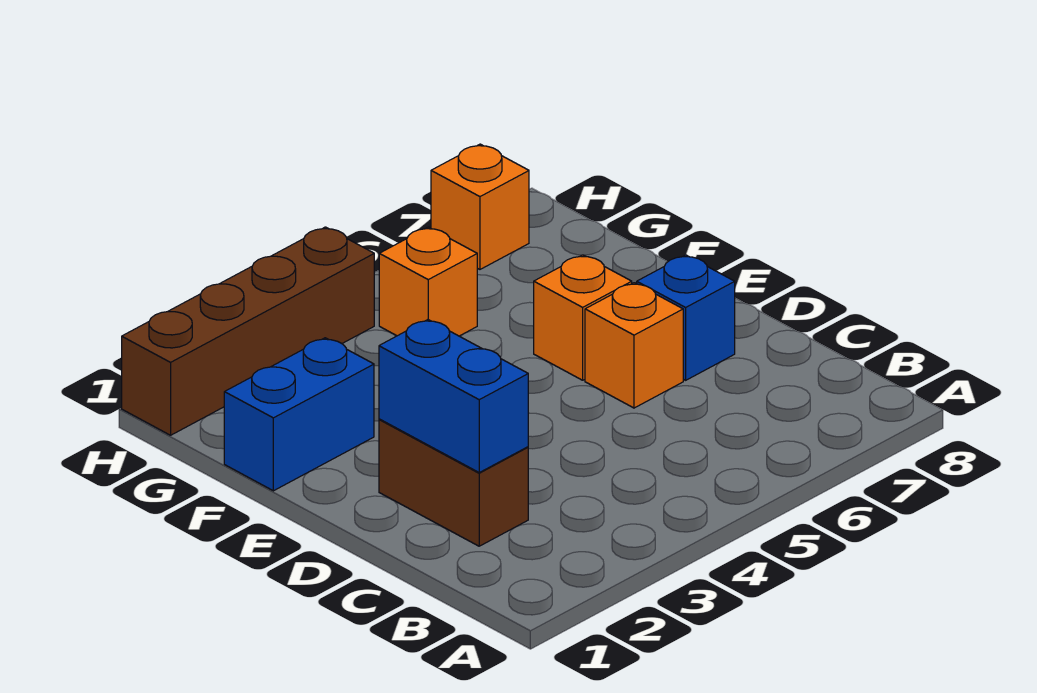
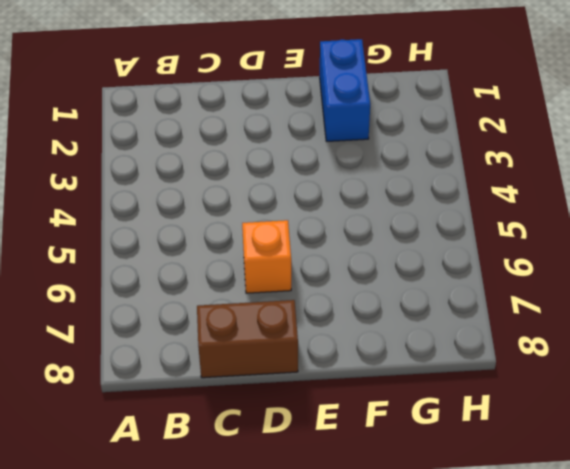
brown brick C8:D8 level 1 -> brown brick C2:D2 level 1
none -> blue brick D7 level 1
none -> orange brick E6 level 1

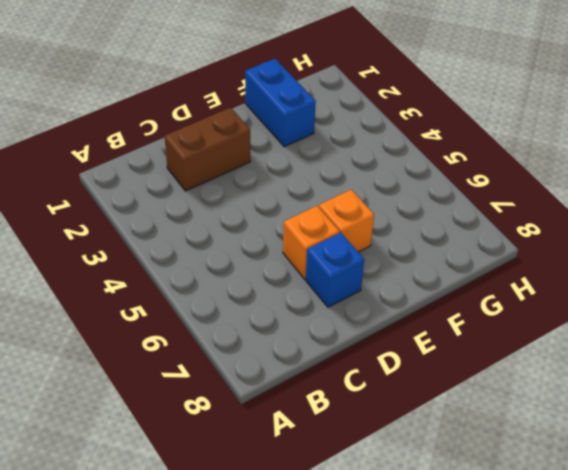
none -> orange brick G5 level 1
none -> brown brick H1:H4 level 1

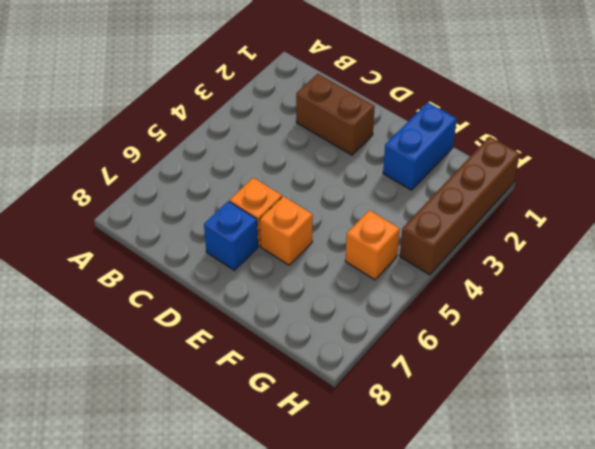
none -> orange brick H7 level 1
none -> blue brick C2:D2 level 2

